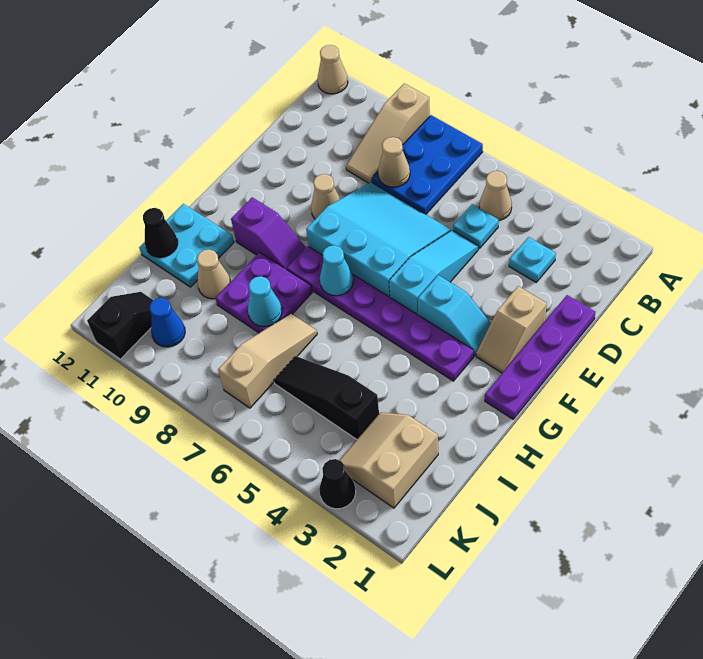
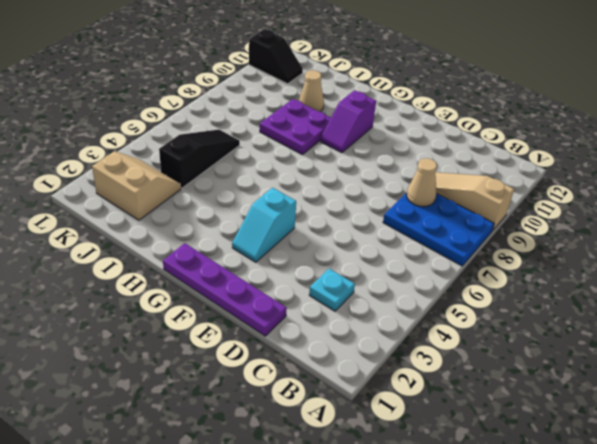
none -> tan cone A12 level 1
none -> tan cone B5 level 1
none -> cyan plate C5 level 1

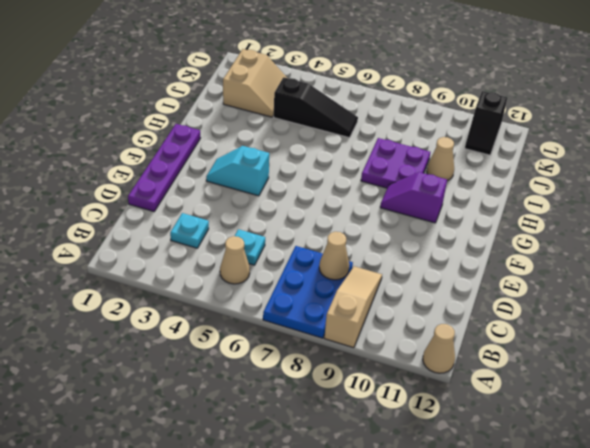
none -> cyan slope D5:F5 level 1 top F
none -> cyan slope D6:F8 level 1 top F
none -> tan slope E2:F2 level 1 top E

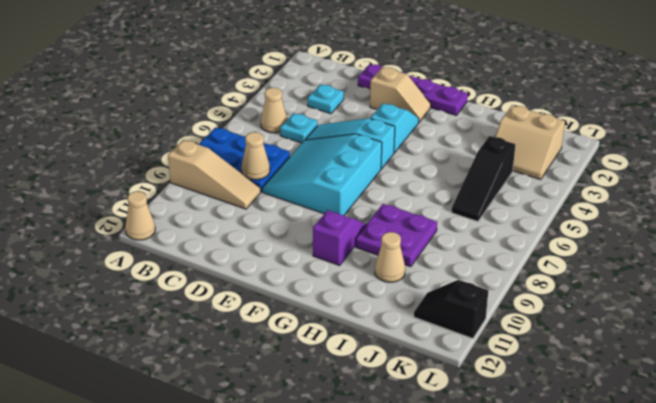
none -> tan cone E9 level 1
none -> purple plate G3:G8 level 1
none -> cyan plate H11:I12 level 1

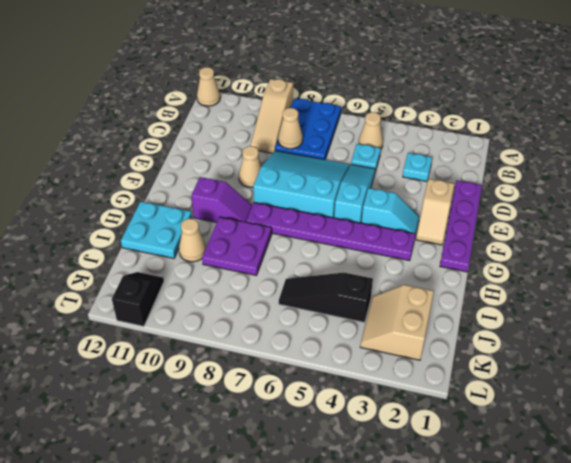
none -> tan slope I7:K7 level 1 top K
none -> blue cone K10 level 1
none -> black cone L3 level 1

